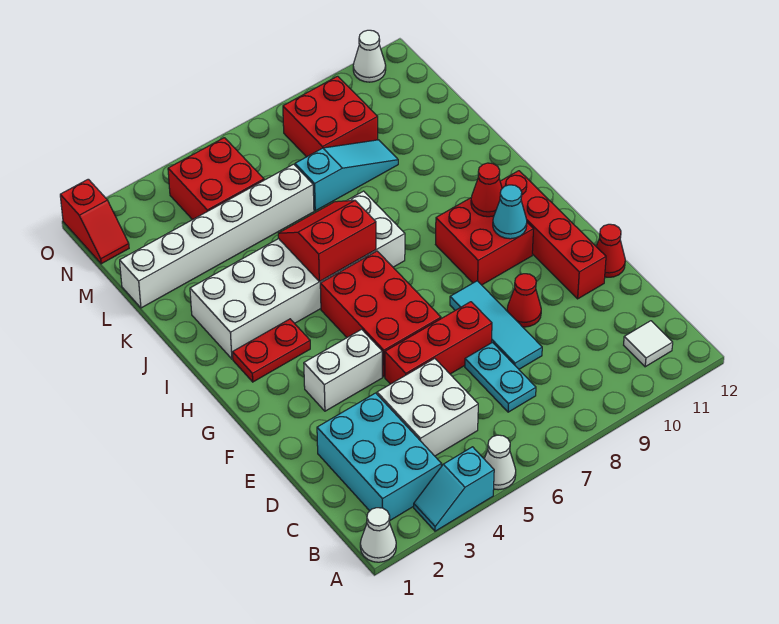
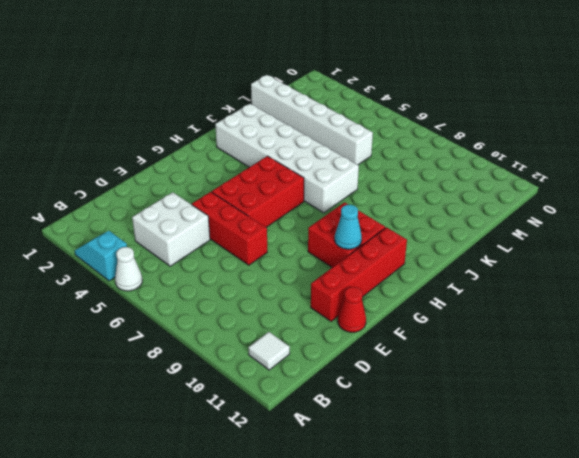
none -> white cone A1 level 1
none -> cyan brick B2:D3 level 1
none -> cyan plate C7:D7 level 1

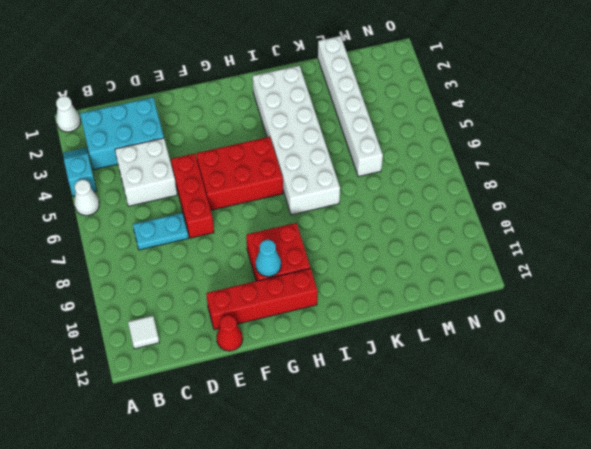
none -> cyan tile D8:F8 level 1
none -> red cone E9 level 1
none -> white brick F3:F4 level 1

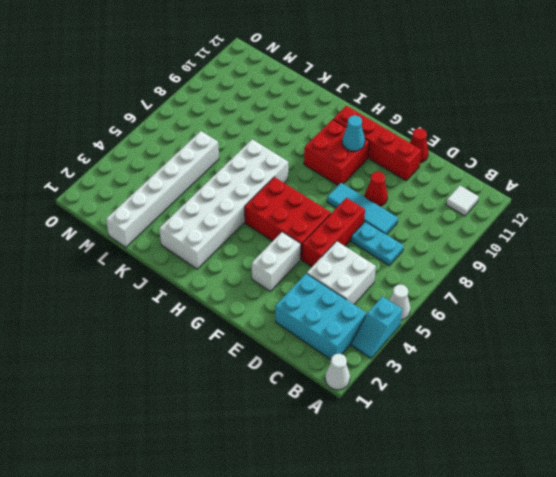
none -> red plate H2:H3 level 1
none -> cyan slope L7:L9 level 1 top 7
none -> red brick M4:N5 level 1

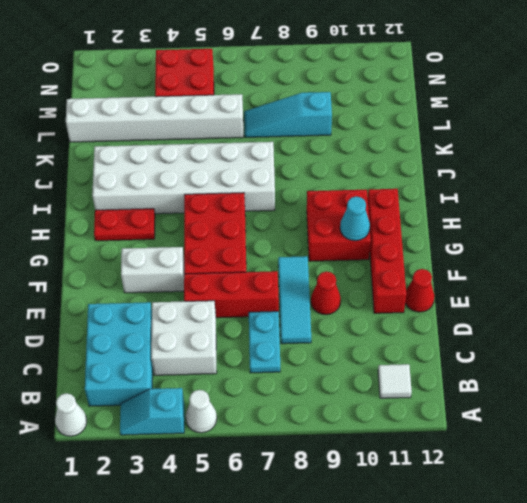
cyan slope L7:L9 level 1 top 9 -> cyan slope L7:L9 level 1 top 7
none -> red brick M8:N9 level 1
none -> red slope N1:O1 level 1 top O
none -> white cone O11 level 1

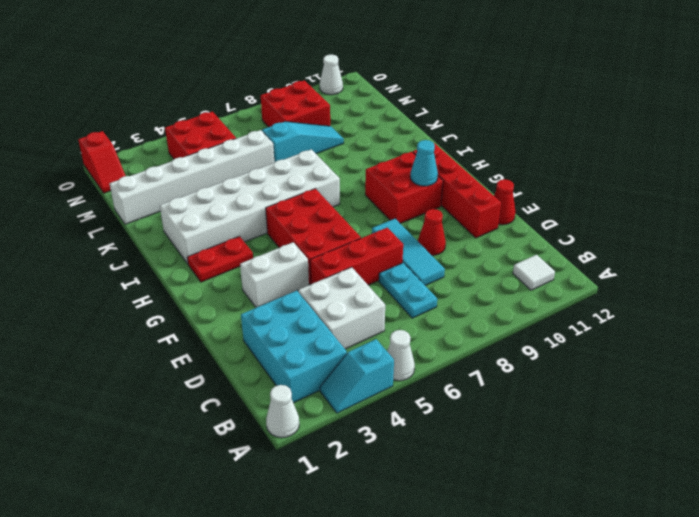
none -> red cone H10 level 2
none -> red slope I5:J6 level 2 top I

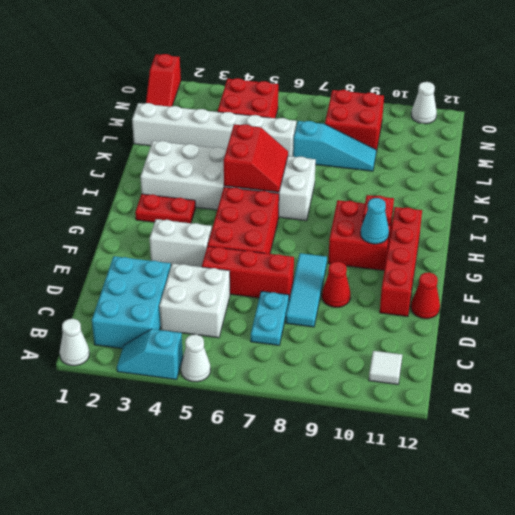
red plate H10 level 2 -> red cone H10 level 2
red slope I5:J6 level 2 top 5 -> red slope I5:J6 level 2 top I

